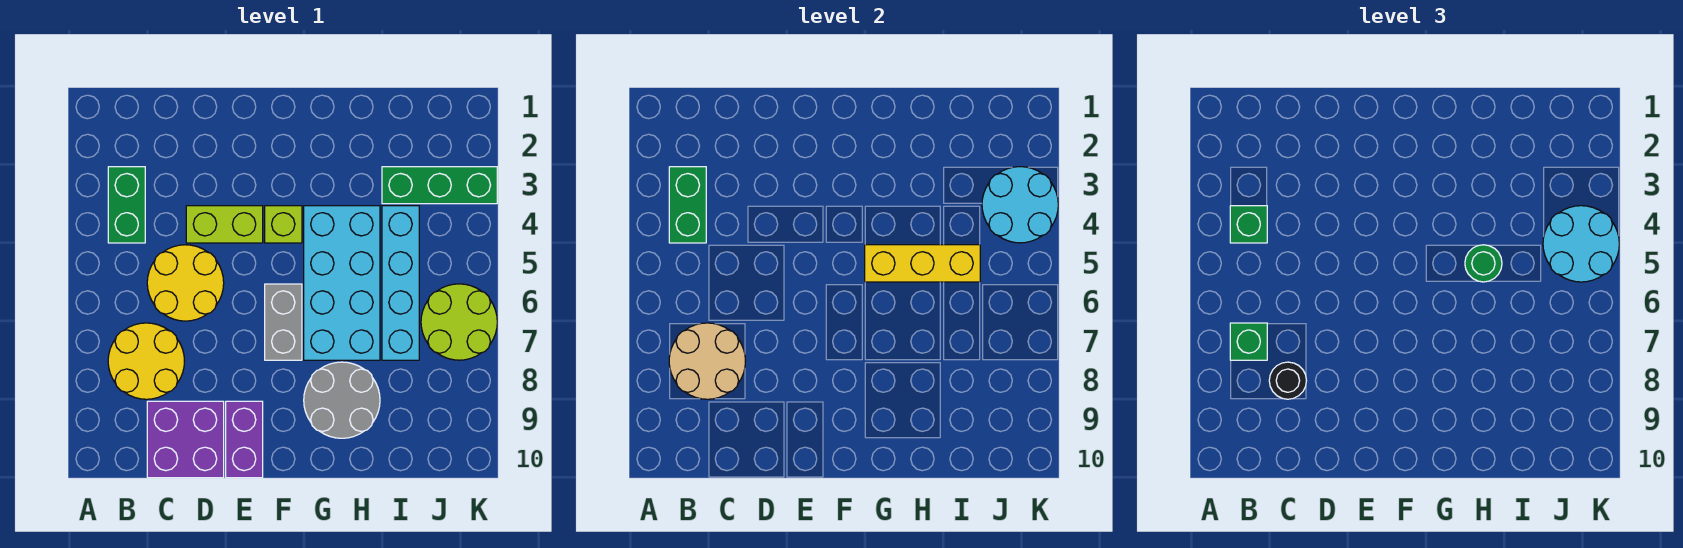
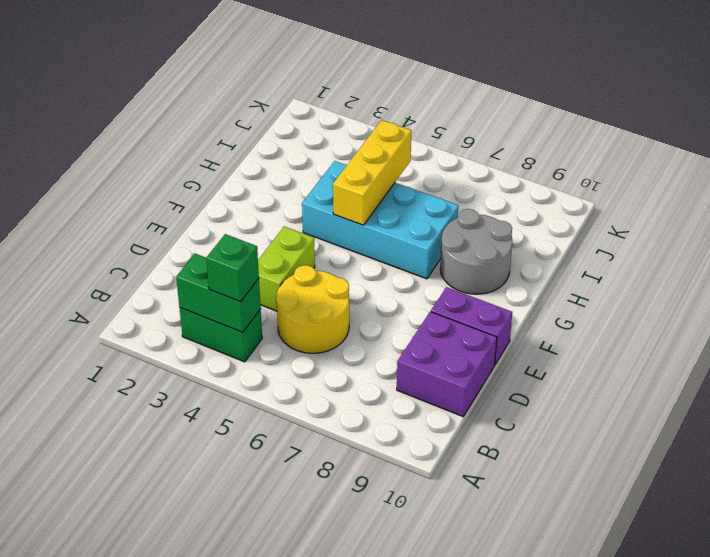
none -> yellow round brick B7:C8 level 1
none -> lime brick F4 level 1
none -> grey brick F6:F7 level 1

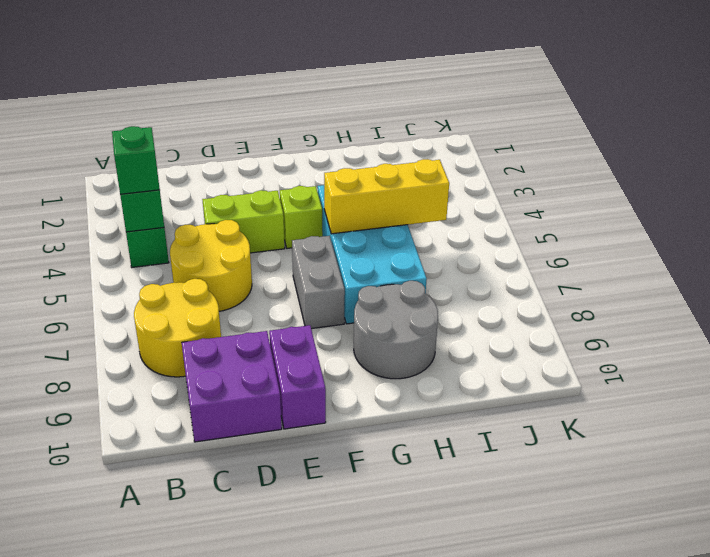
none -> green brick I3:K3 level 1
none -> cyan brick I4:I7 level 1
none -> lime round brick J6:K7 level 1

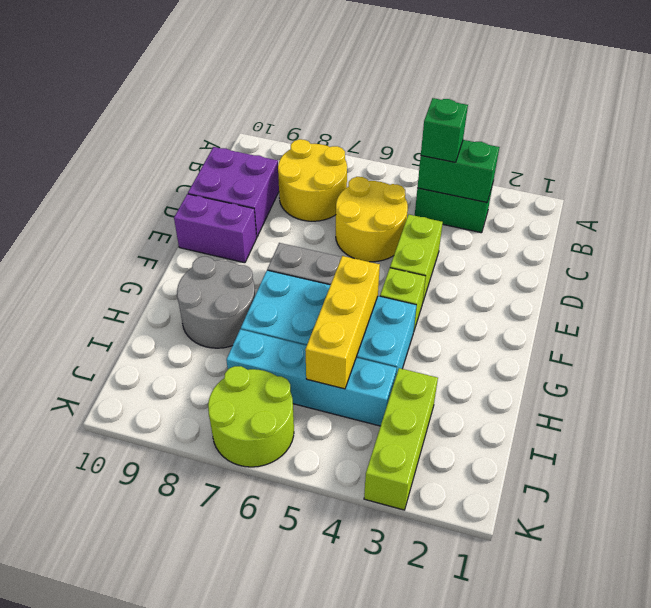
lime brick I3:K3 level 1 -> green brick I3:K3 level 1
none -> tan round brick B7:C8 level 2
none -> cyan round brick J3:K4 level 2
none -> green brick B7 level 3

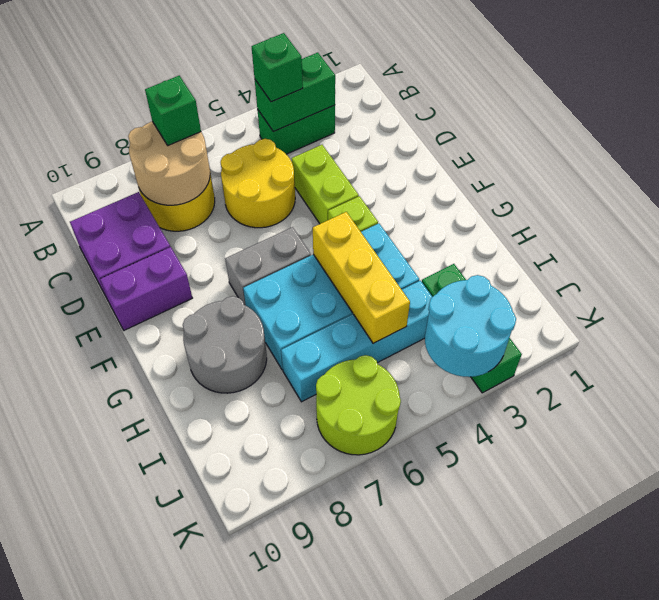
none -> black round brick C8 level 3
none -> green round brick H5 level 3
none -> cyan round brick J4:K5 level 3

